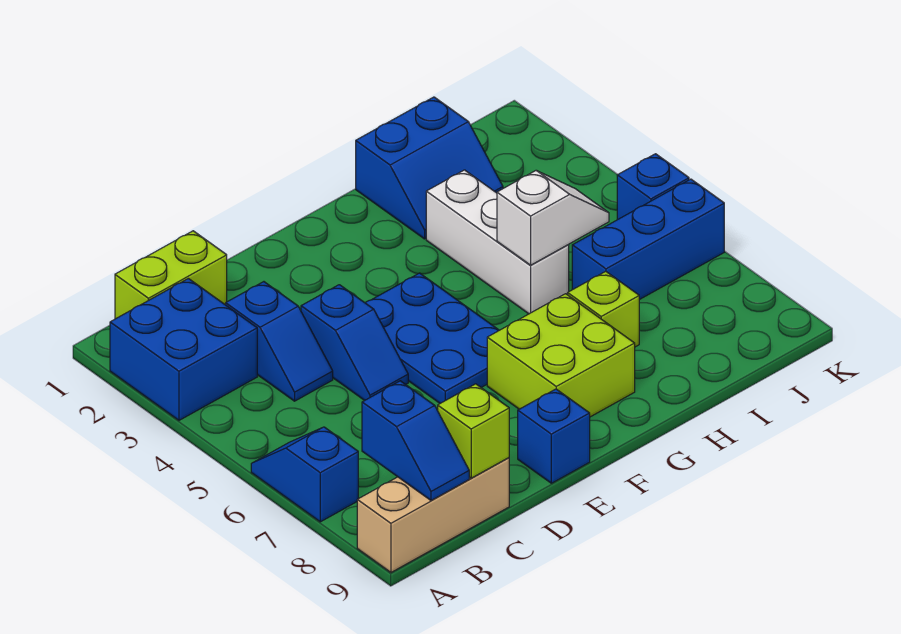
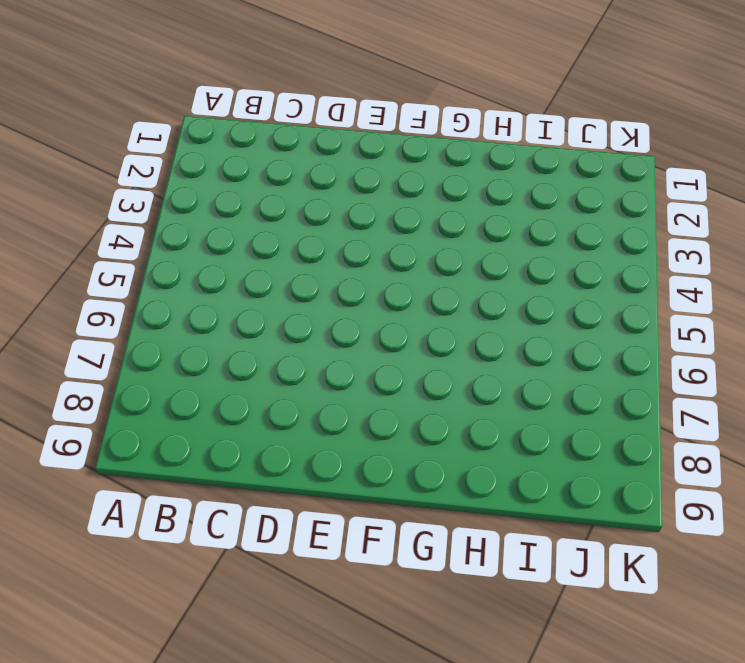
none -> blue brick A2:B3 level 1
none -> blue slope A6:A7 level 1 top 7
none -> tan brick A9:C9 level 1

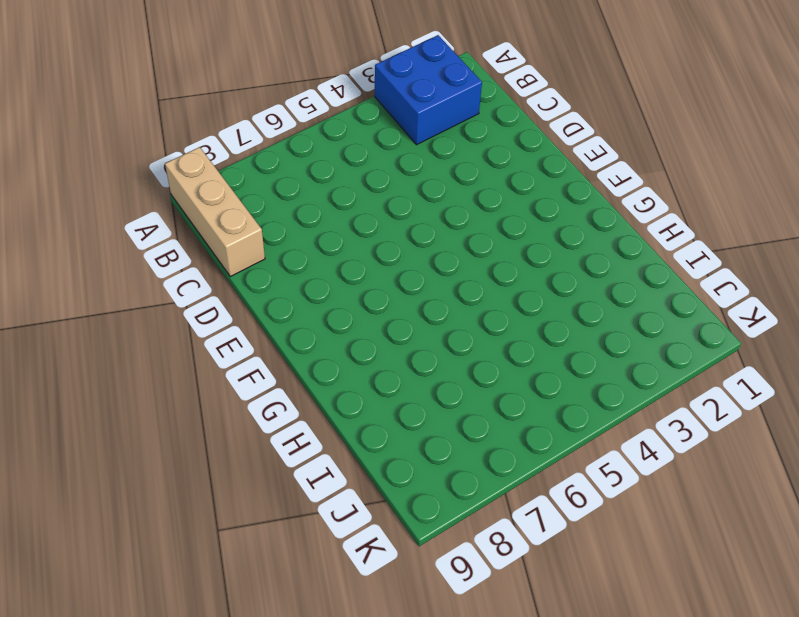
none -> blue slope A6:A7 level 1 top 7
none -> lime brick B1:C1 level 1
none -> blue slope C3:C4 level 1 top 3

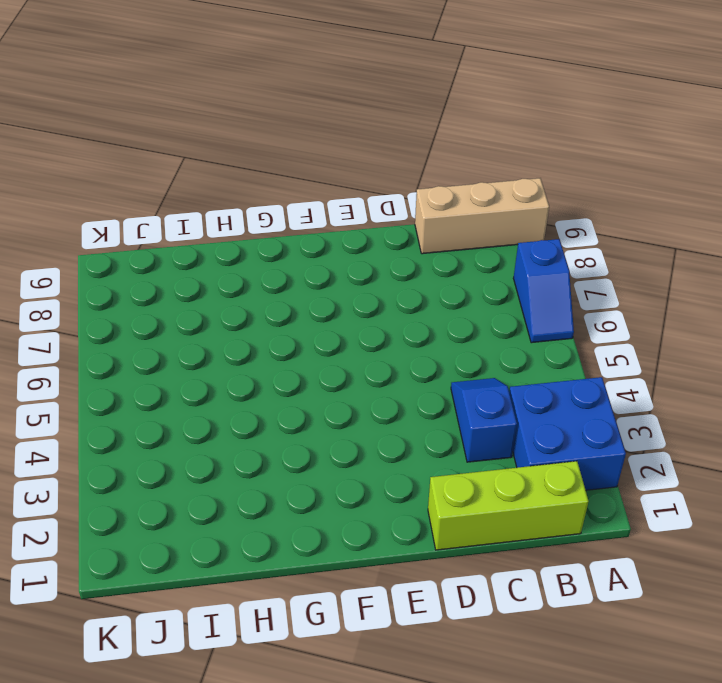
lime brick B1:D1 level 1 -> lime brick B1:C1 level 1
none -> blue slope D4:D5 level 1 top 4
none -> blue plate E4:F6 level 1
none -> blue brick E9 level 1

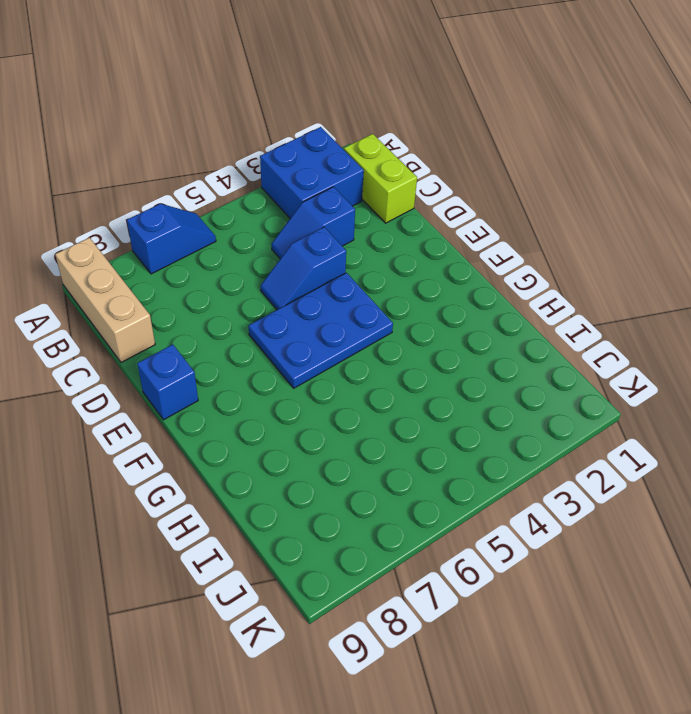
none -> lime brick F7:G8 level 1
none -> blue slope H1:I2 level 1 top 1
none -> white brick H3:H5 level 1

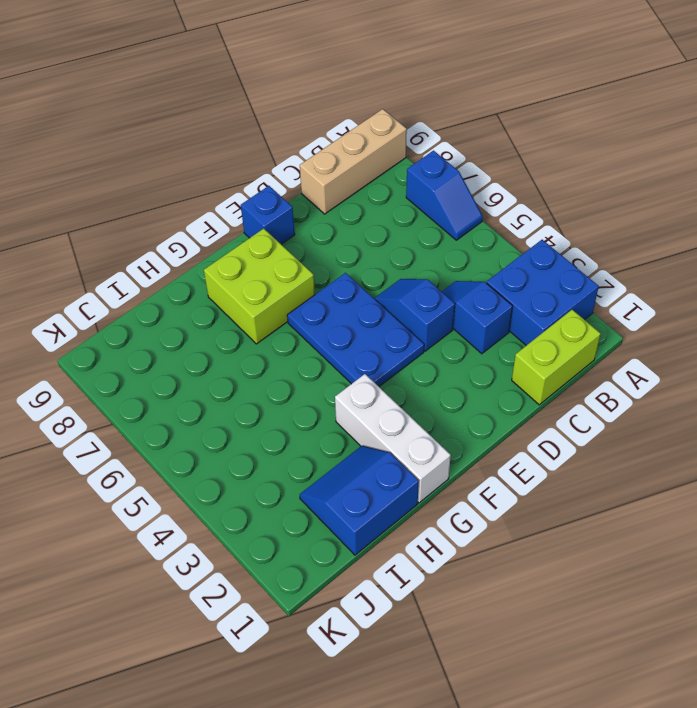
white brick G1:G3 level 1 -> white brick H3:H5 level 1
none -> lime brick H7 level 1
none -> blue brick I6:K6 level 1
none -> blue brick K5 level 1

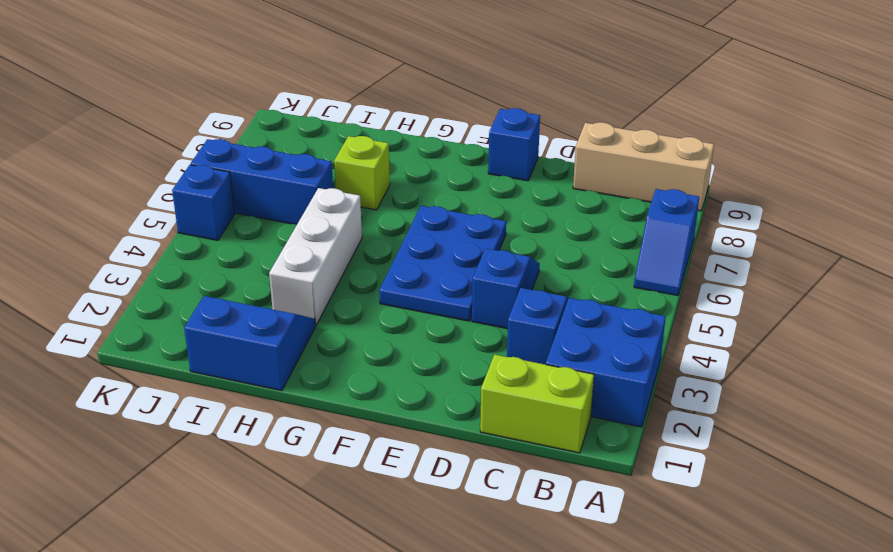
none -> lime brick F7:G8 level 1
none -> blue slope B8:B9 level 2 top 8
none -> lime brick C9 level 2

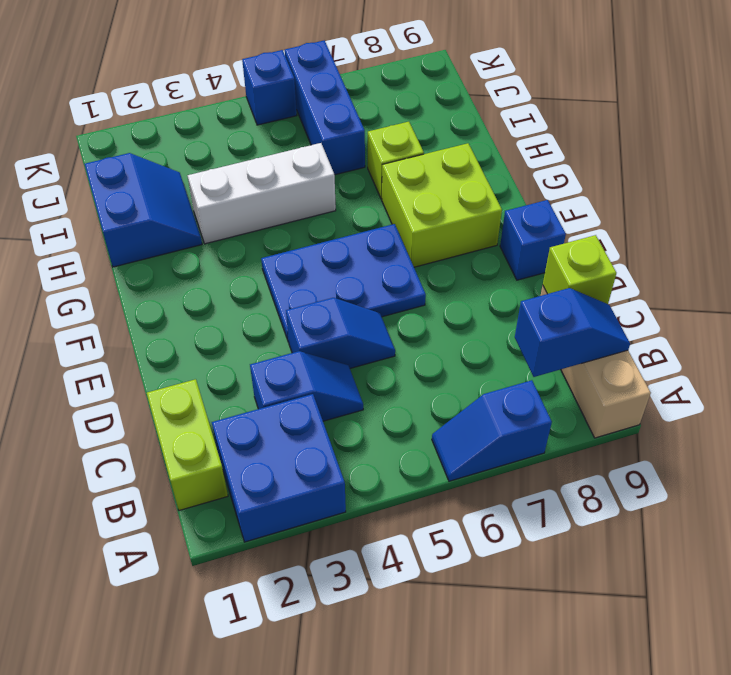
none -> white slope H5:I5 level 2 top H

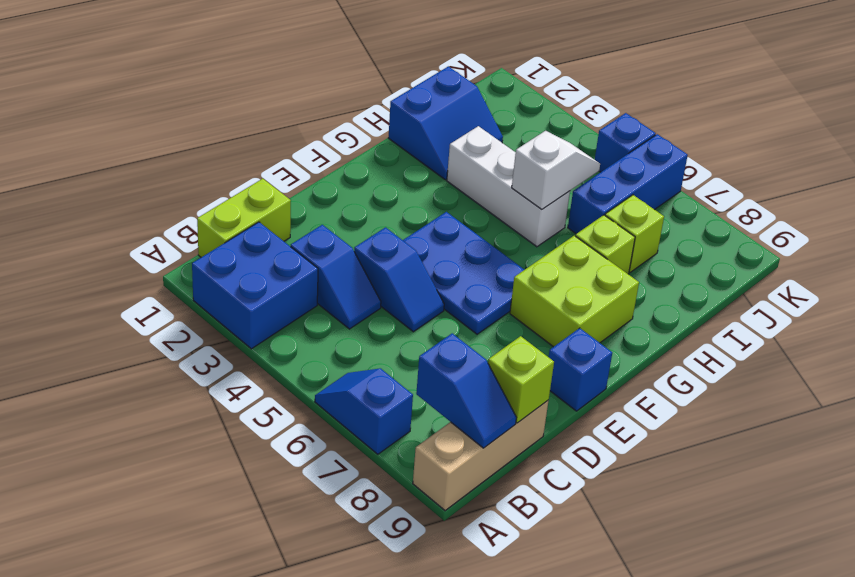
lime brick I7 level 1 -> none

